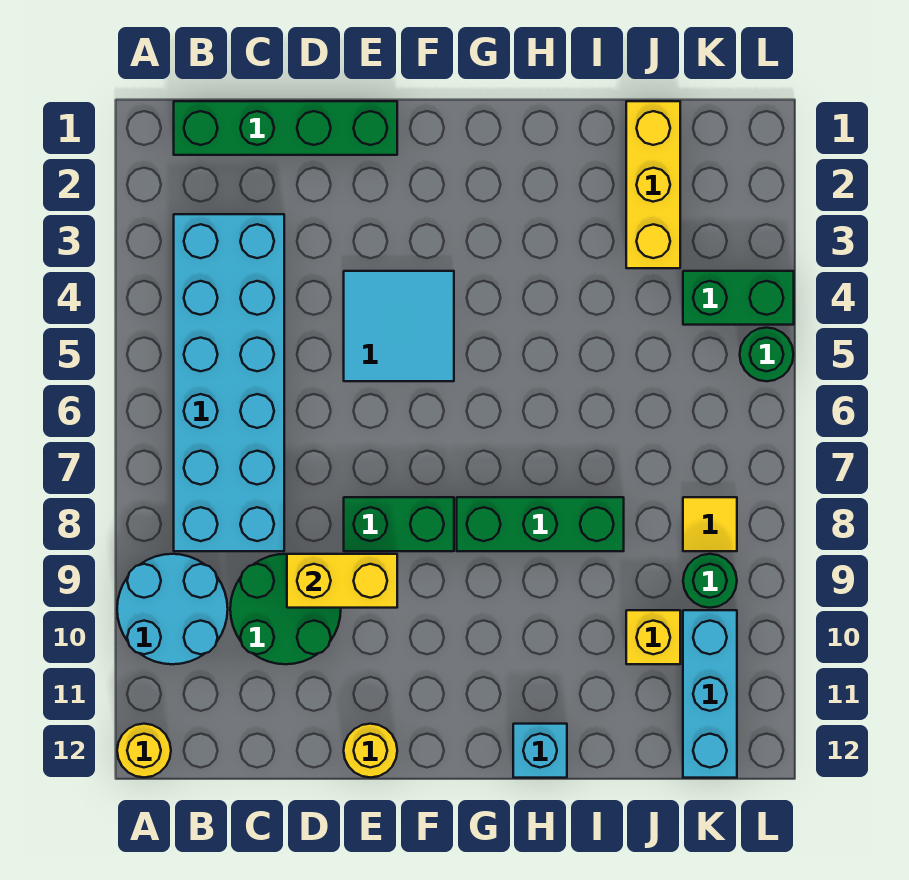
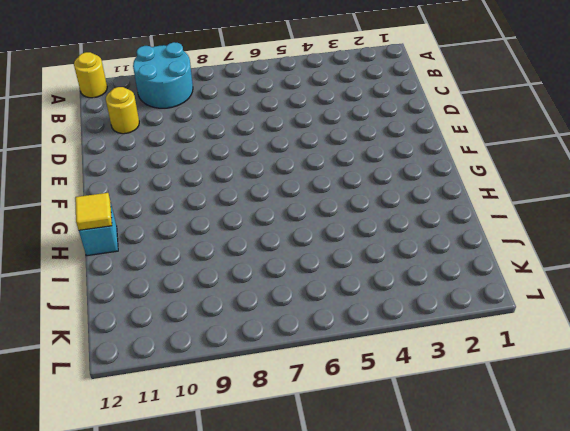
yellow round brick C11 level 1 -> yellow round brick E12 level 1
yellow tile H12 level 2 -> yellow tile K8 level 1
none -> green brick B1:E1 level 1
none -> cyan brick B3:C8 level 1
none -> green round brick C9:D10 level 1

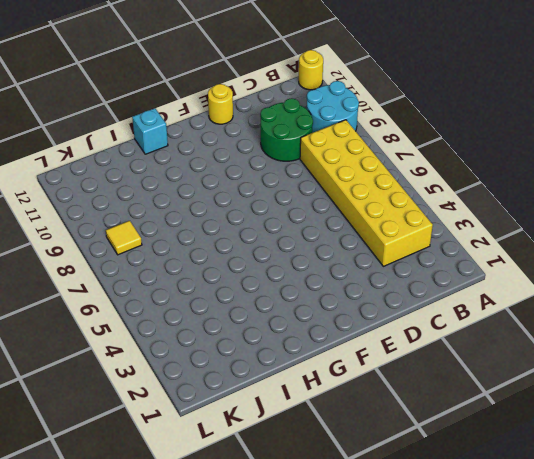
yellow brick B3:C8 level 1 -> cyan brick B3:C8 level 1
none -> green brick B1:E1 level 1
none -> cyan tile E4:F5 level 1
none -> green brick E8:F8 level 1

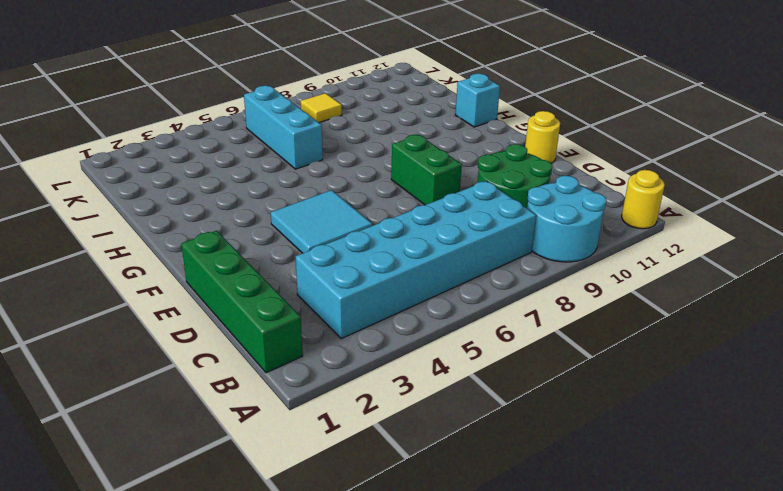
cyan brick I6:K6 level 1 -> cyan brick K10:K12 level 1
none -> green brick G8:I8 level 1
none -> yellow brick J1:J3 level 1
none -> yellow brick J10 level 1

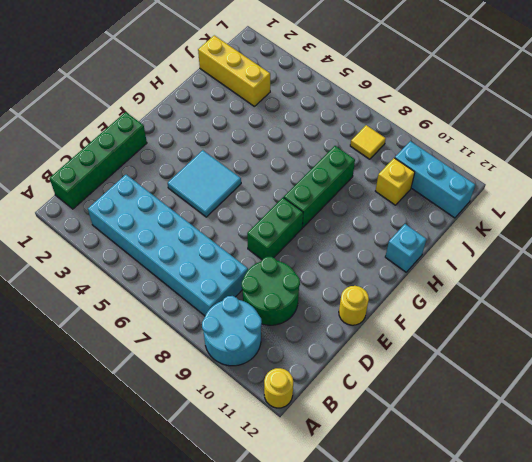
none -> green brick K4:L4 level 1
none -> green round brick K9 level 1
none -> green round brick L5 level 1

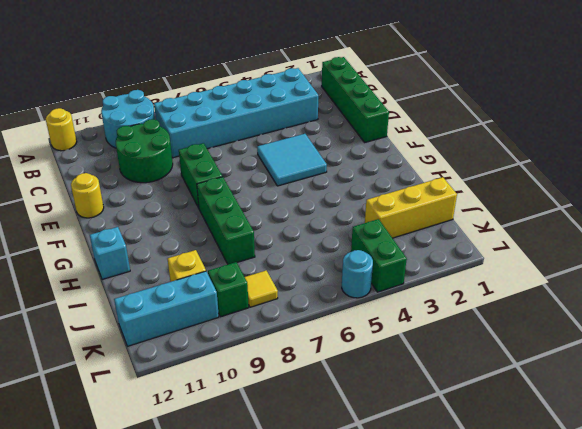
green brick K9 level 1 -> green round brick K9 level 1
cyan round brick L5 level 1 -> green round brick L5 level 1
none -> yellow brick D9:E9 level 2

